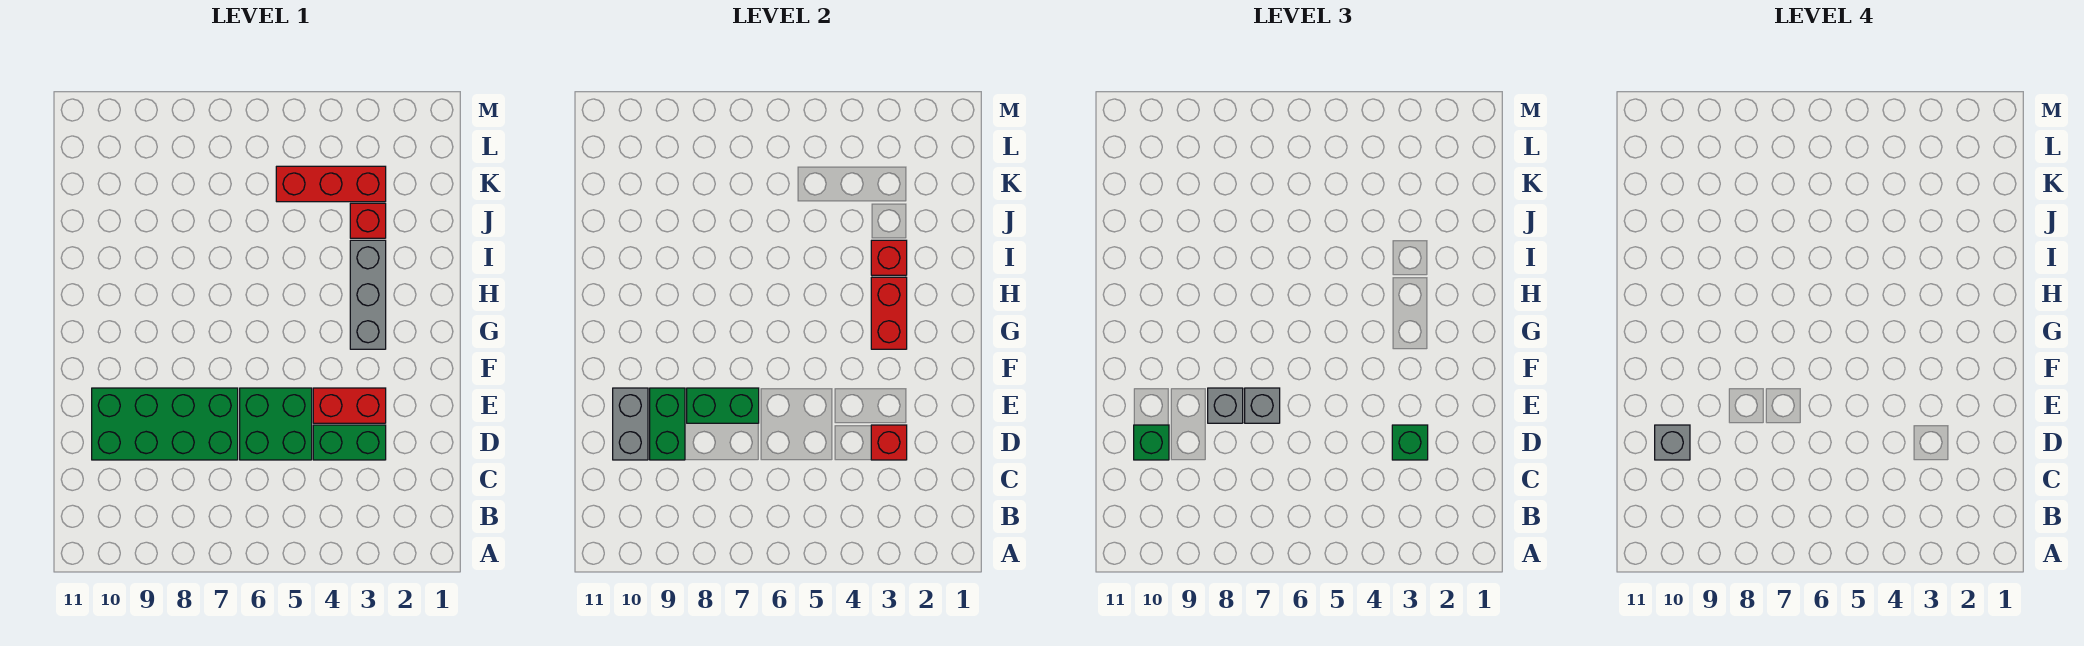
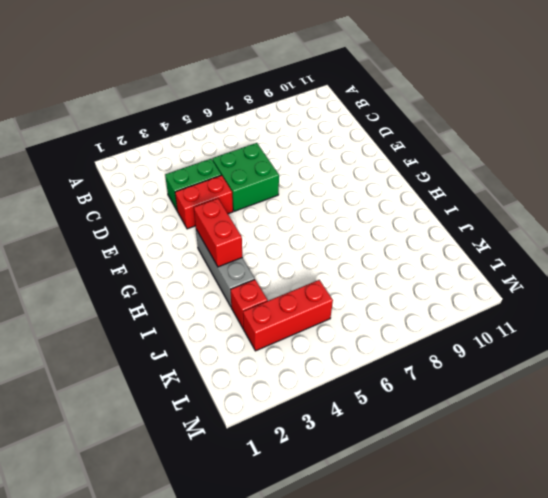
none -> green brick D7:E10 level 1
none -> red brick D3 level 2
none -> green brick D9:E9 level 2

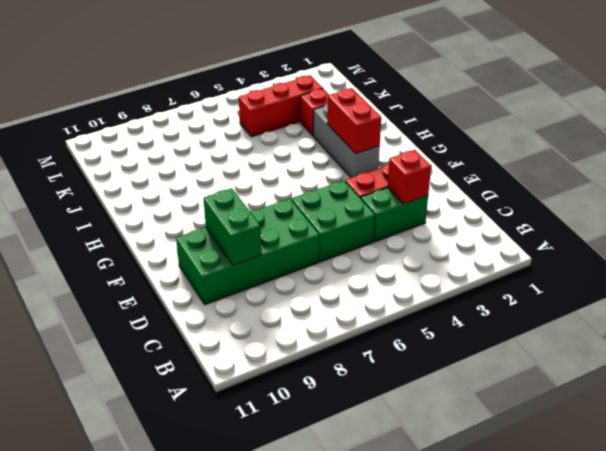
none -> grey brick D10:E10 level 2
none -> green brick E7:E8 level 2
none -> red brick I3 level 2

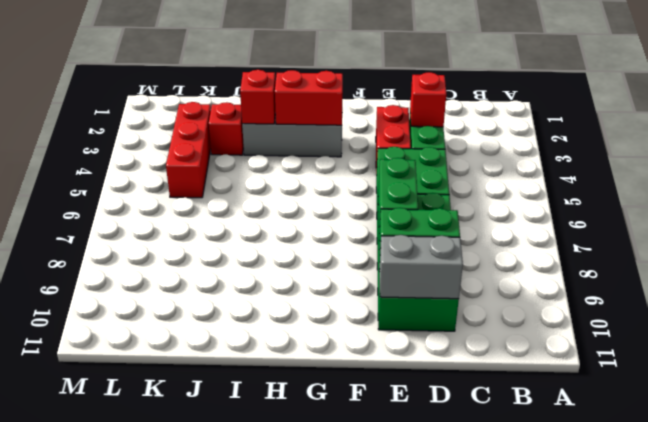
none -> green brick D3 level 3
none -> green brick D10 level 3
none -> grey brick E7 level 3

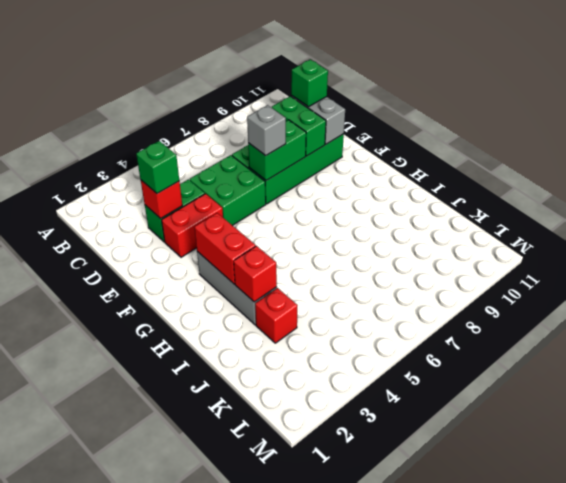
none -> red brick K3:K5 level 1
none -> grey brick E8 level 3
none -> grey brick D10 level 4

